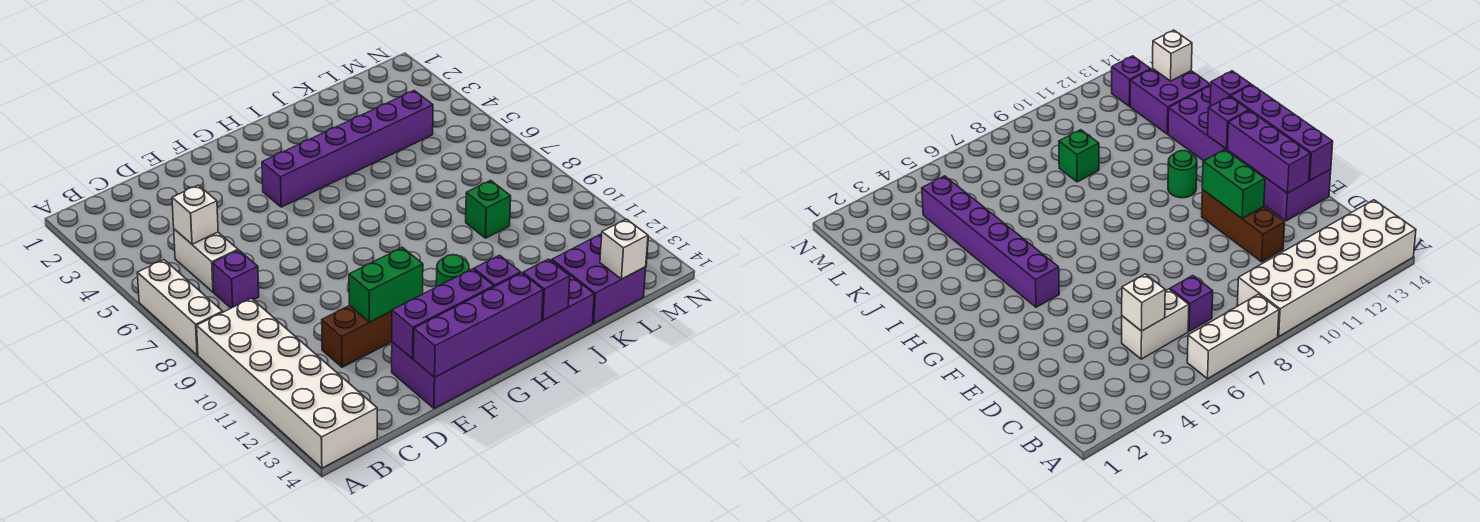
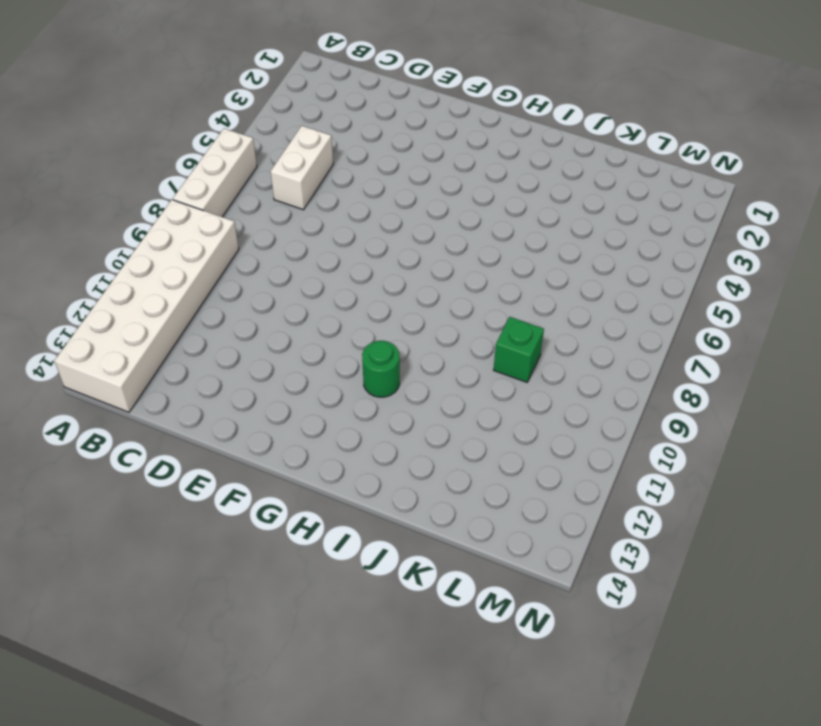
none -> purple brick C7 level 1
none -> brown brick D11:F11 level 1
none -> purple brick E13:J14 level 1

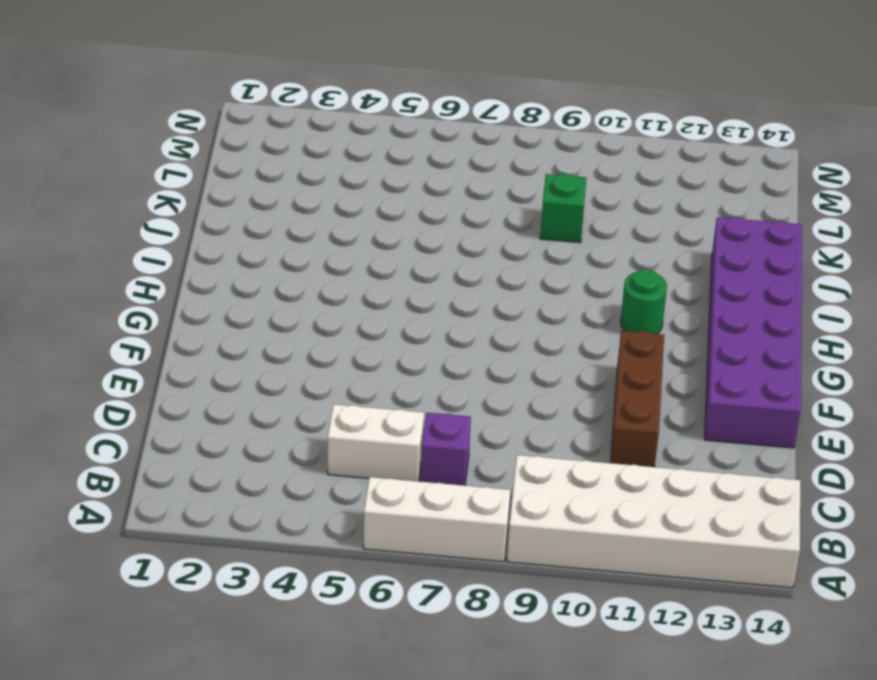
none -> purple brick G4:L4 level 1
none -> purple brick K13:L14 level 1
none -> purple brick M13 level 1

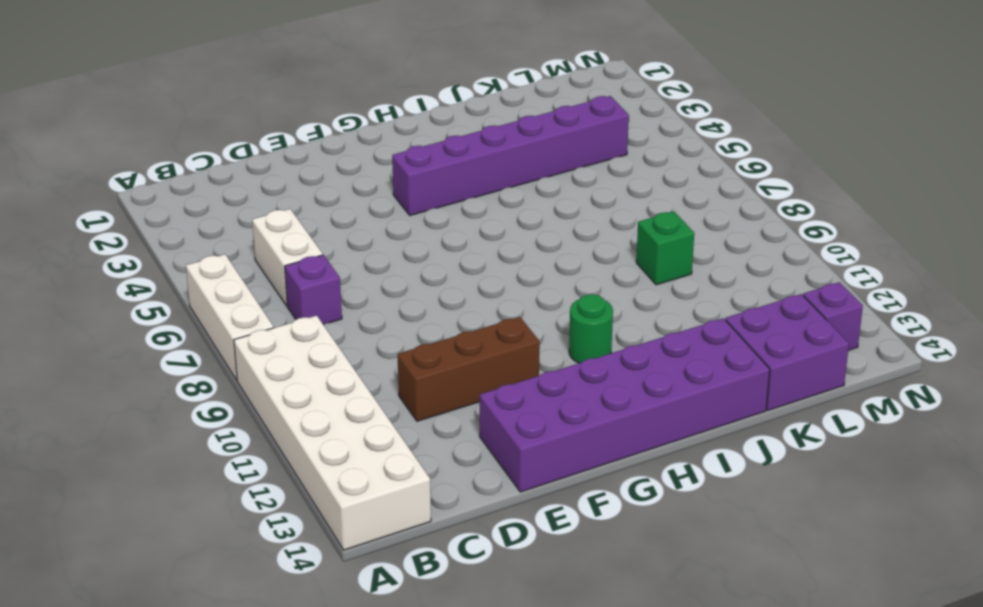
none -> white brick C5 level 2
none -> green brick E11:F11 level 2
none -> purple brick E13:G13 level 2

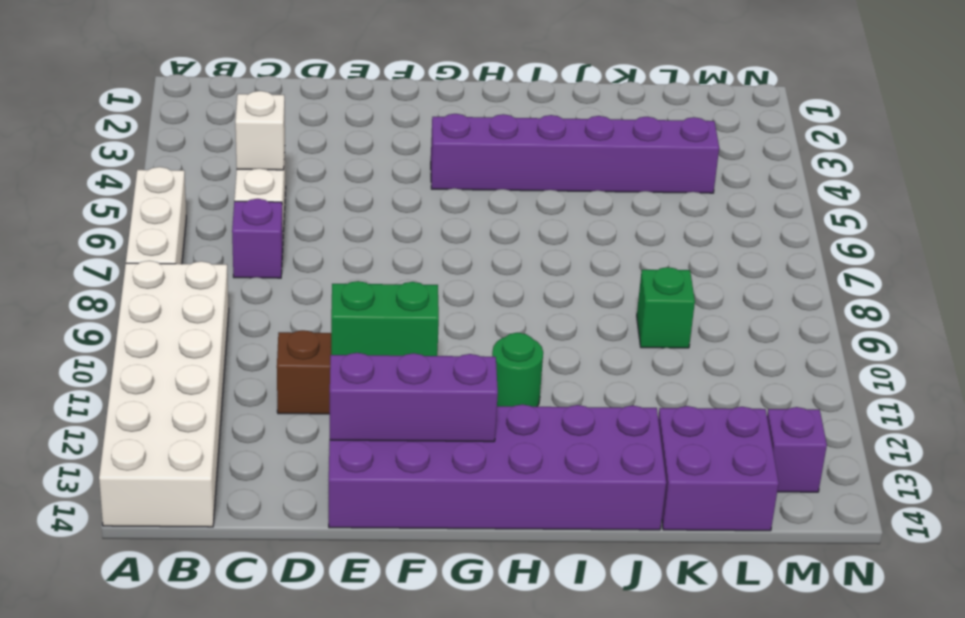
none -> purple brick E14:H14 level 2
none -> purple brick H13 level 2
none -> purple brick I14 level 2

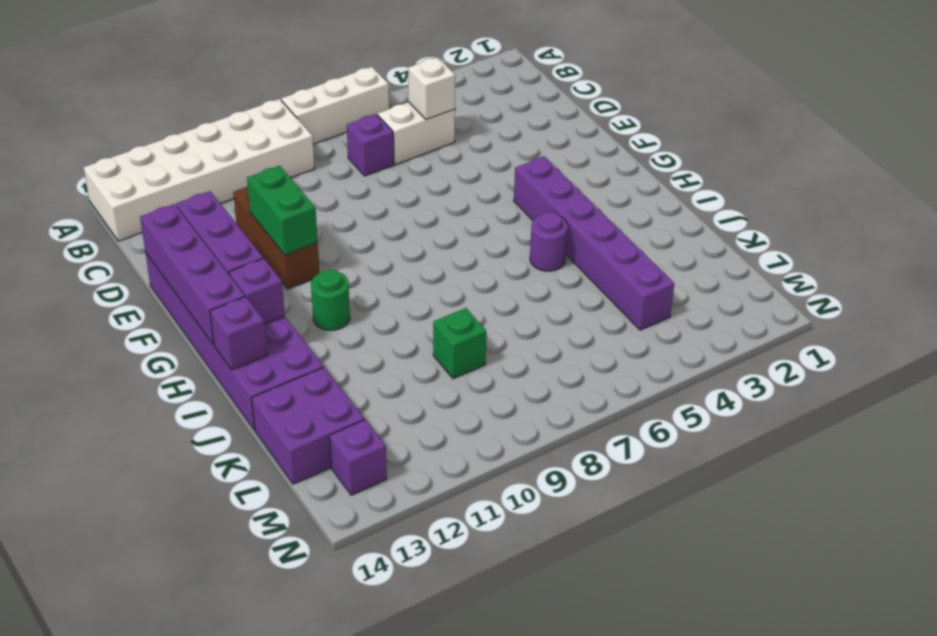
purple round brick I5 level 1 -> none
none -> white brick L14 level 2

